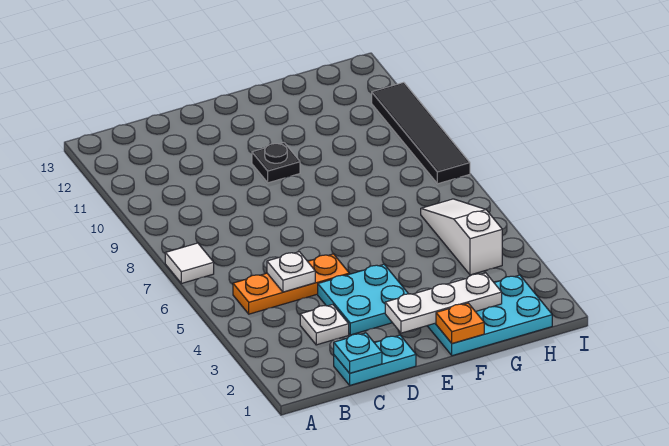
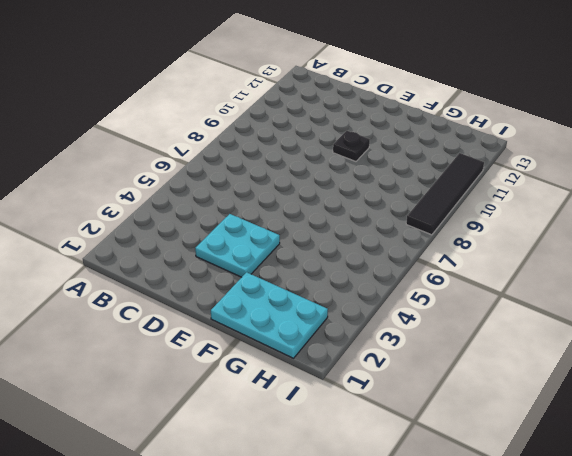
none -> white tile A7 level 1
none -> orange plate B5:D5 level 1
none -> cyan plate C1:D1 level 1

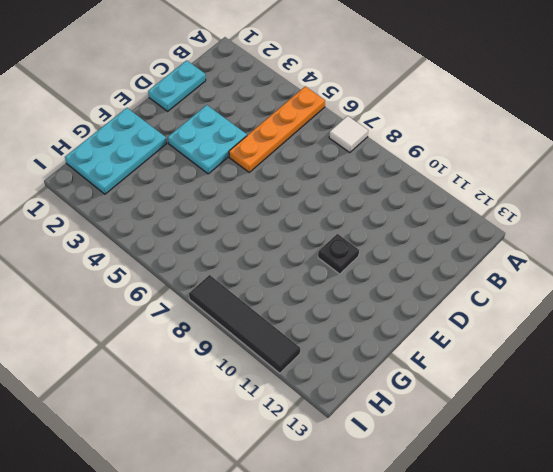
orange plate A5:D5 level 1 -> orange plate B5:D5 level 1
none -> white plate C3 level 1
none -> white slope H4:H6 level 1 top 4
none -> cyan plate C1 level 2

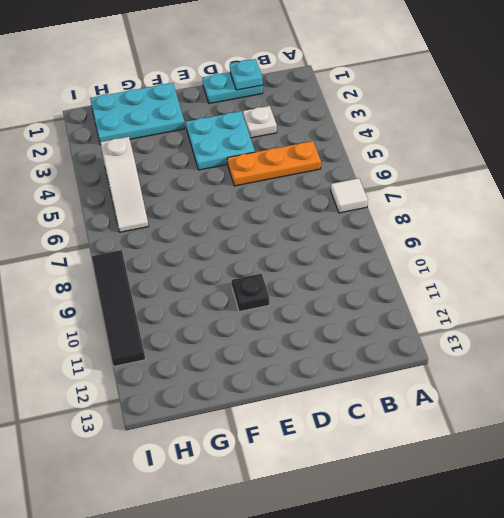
none -> white plate C5 level 2
none -> white plate E2:G2 level 2
none -> orange plate F1 level 2

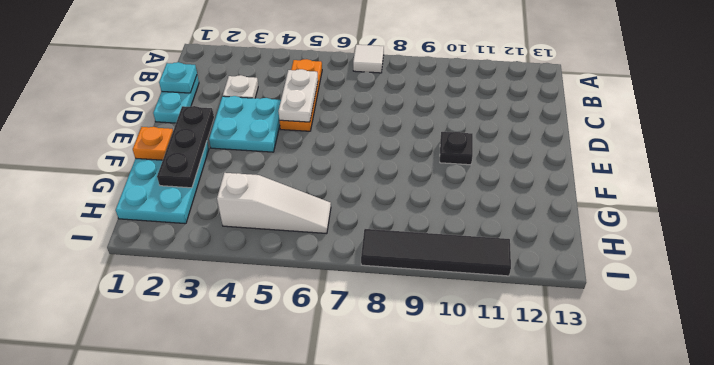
white plate C5:D5 level 2 -> white plate C5 level 2
black plate E2:G2 level 2 -> white plate E2:G2 level 2

